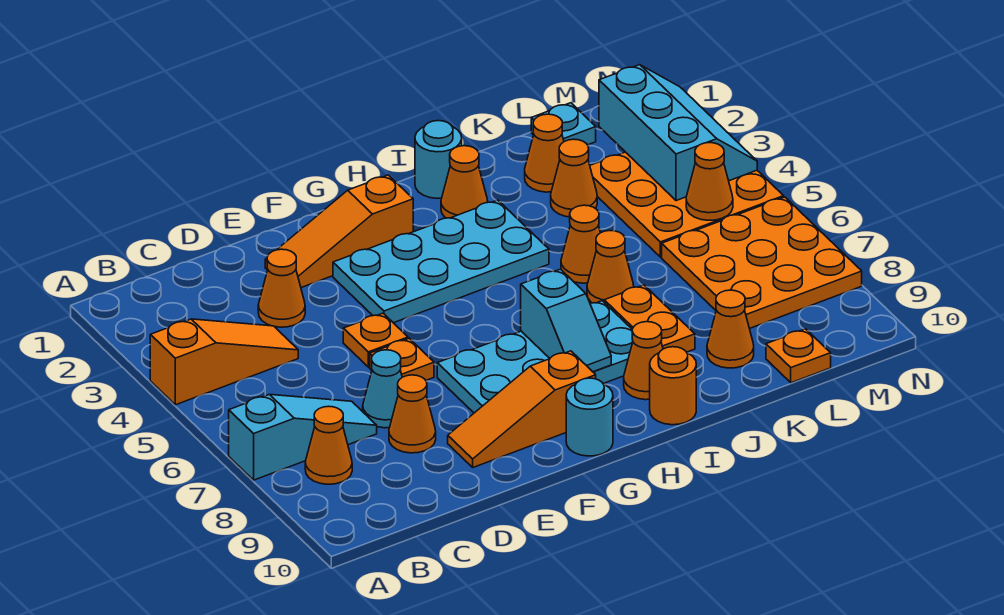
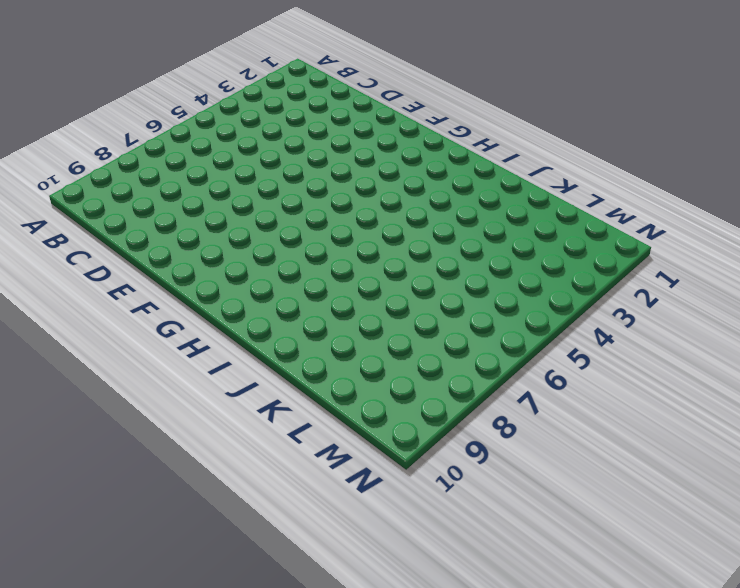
none -> orange slope A4:C4 level 1 top A
none -> cyan slope A7:C7 level 1 top A
none -> orange cone B8 level 1
none -> orange cone D3 level 1

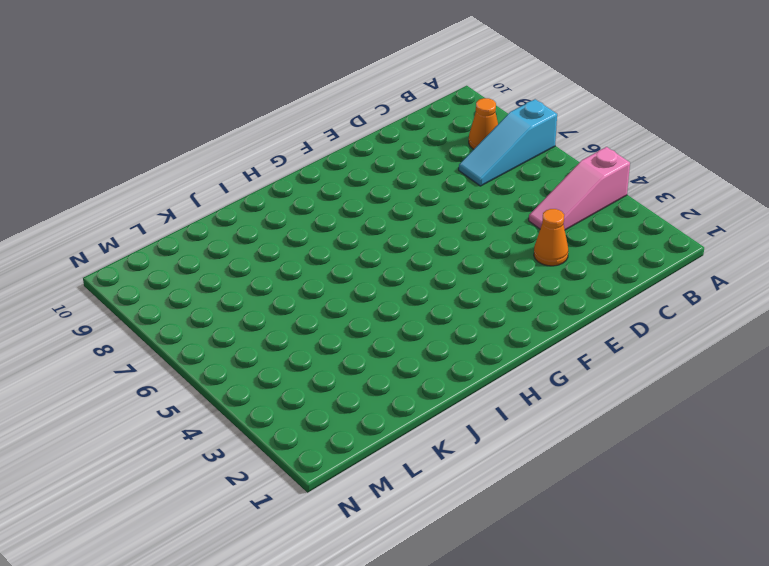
pink slope A4:C4 level 1 top A -> orange slope A4:C4 level 1 top A
none -> cyan cone D7 level 1
none -> orange cone D8 level 1
none -> orange slope E2:G2 level 1 top G
none -> orange plate E5 level 1

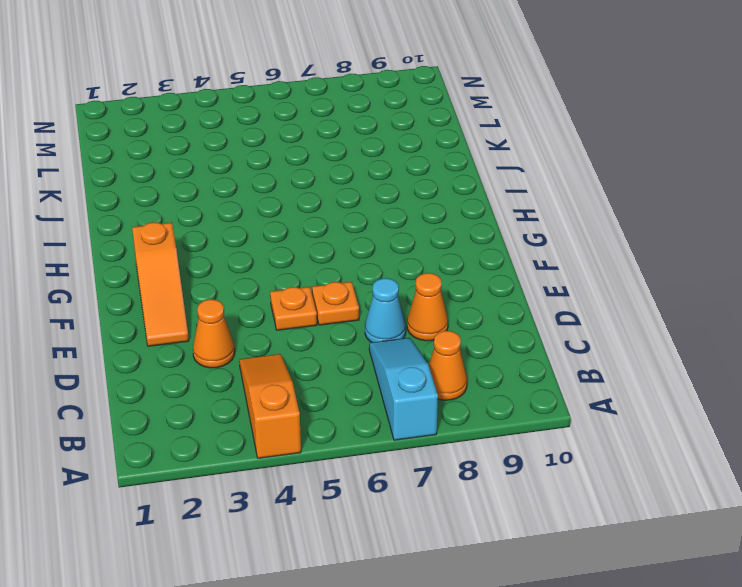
none -> orange slope E9:G9 level 1 top G
none -> cyan plate F3:I4 level 1
none -> cyan plate F7:I8 level 1
none -> cyan round brick G10 level 1

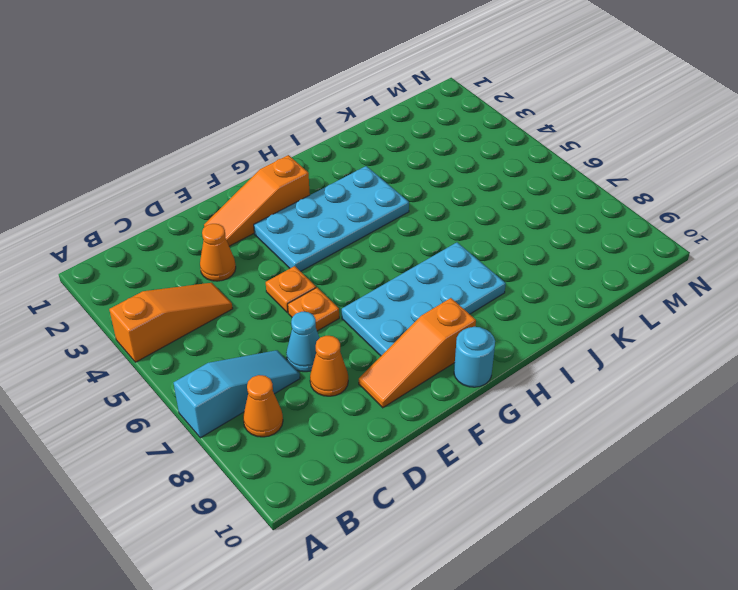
none -> cyan round brick I1 level 1
none -> orange cone I2 level 1
none -> orange cone I9 level 1
none -> orange round brick I10 level 1

